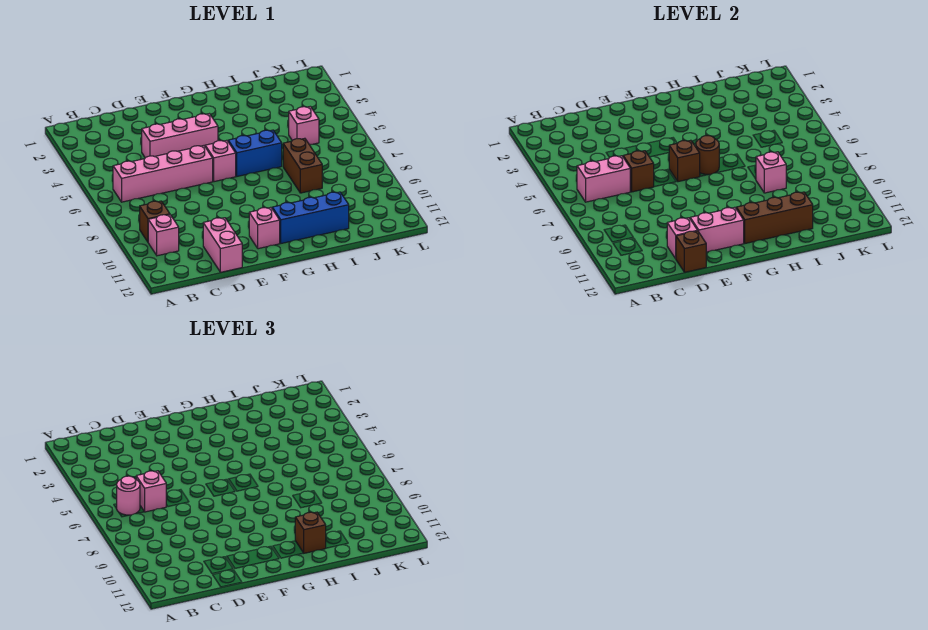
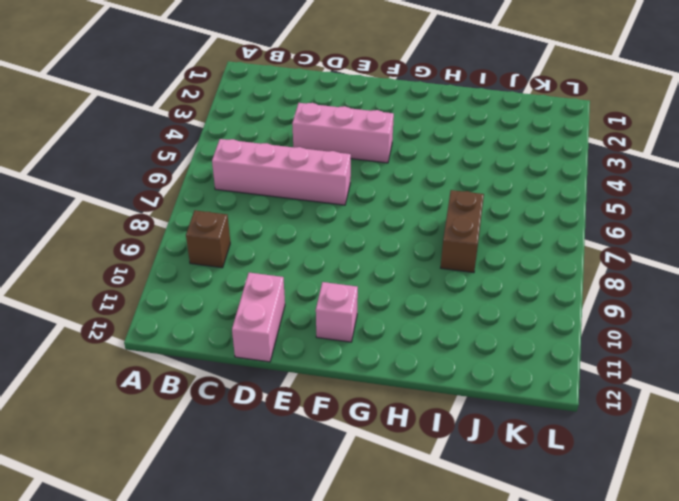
none -> pink brick B10 level 1
none -> pink brick F6 level 1
none -> blue brick G6:H6 level 1

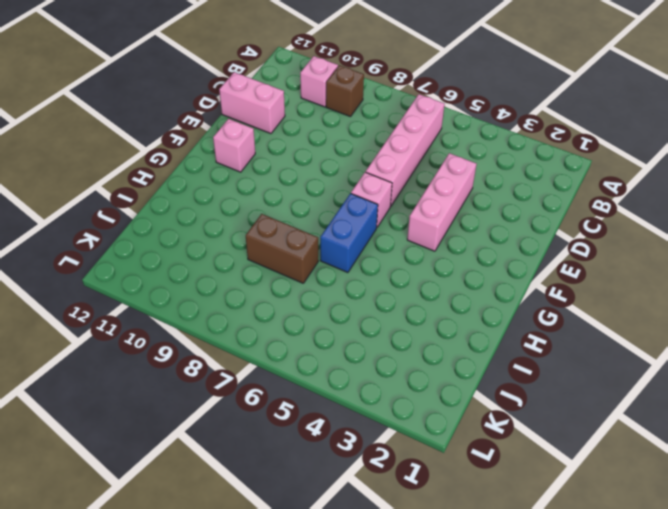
none -> blue brick G11:I11 level 1
none -> pink brick J5 level 1
none -> pink brick B6:C6 level 2

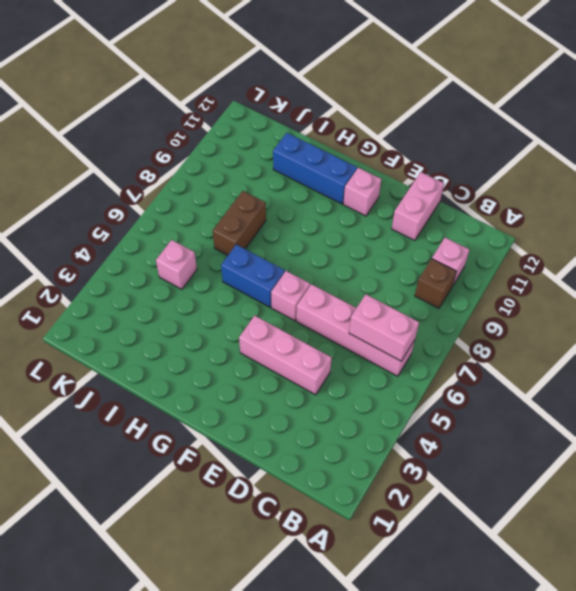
none -> brown brick D6 level 2
none -> pink brick D11 level 2
none -> brown brick D12 level 2

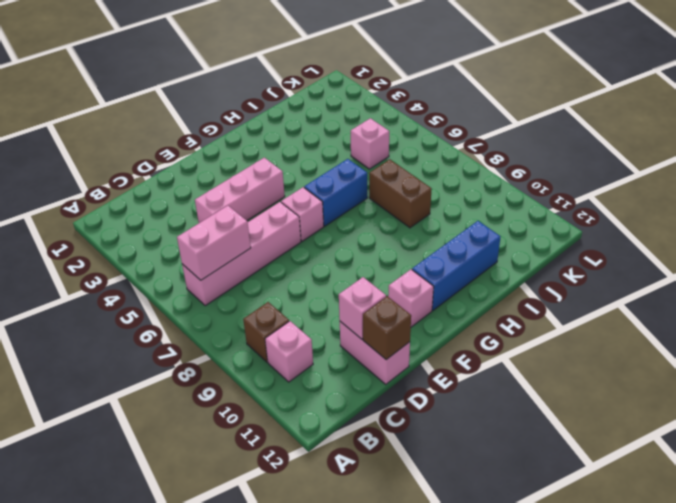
none -> brown brick D6 level 2
none -> pink brick E11:F11 level 2
none -> brown brick F6 level 2

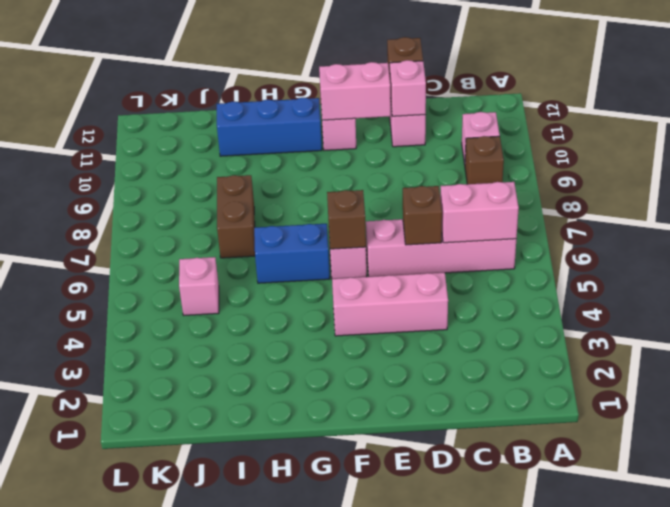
none -> brown round brick G6 level 2
none -> brown brick G11:I11 level 2
none -> pink brick I8 level 2

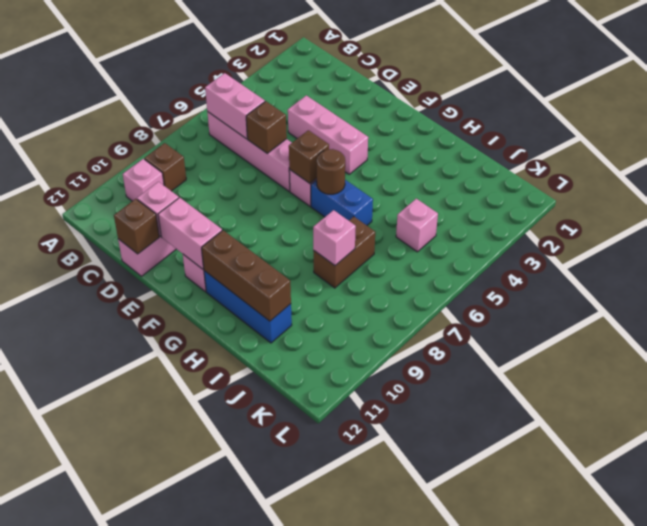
none -> pink round brick B6 level 3
none -> pink brick C6 level 3
none -> brown brick H11 level 3

